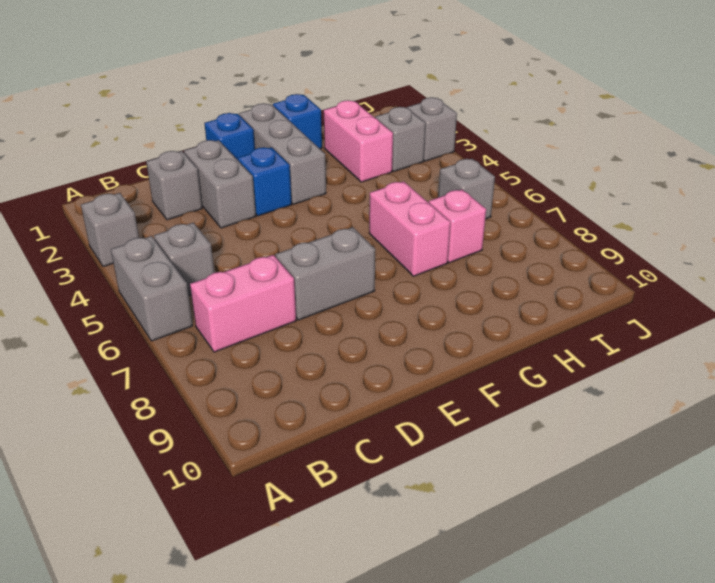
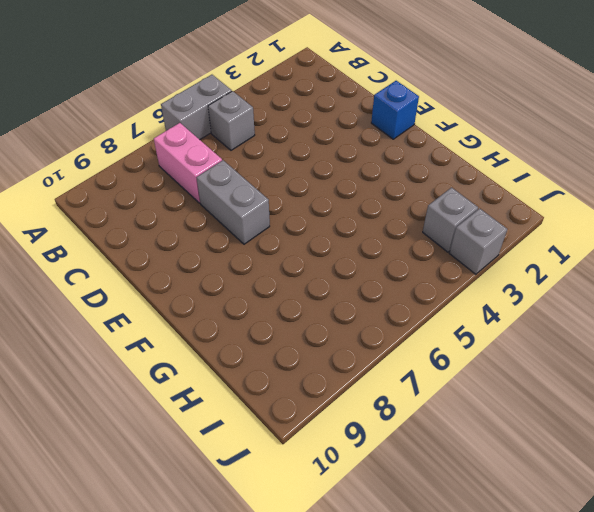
none -> grey brick A3 level 1
none -> grey brick C2 level 1
none -> grey brick D2:D3 level 1

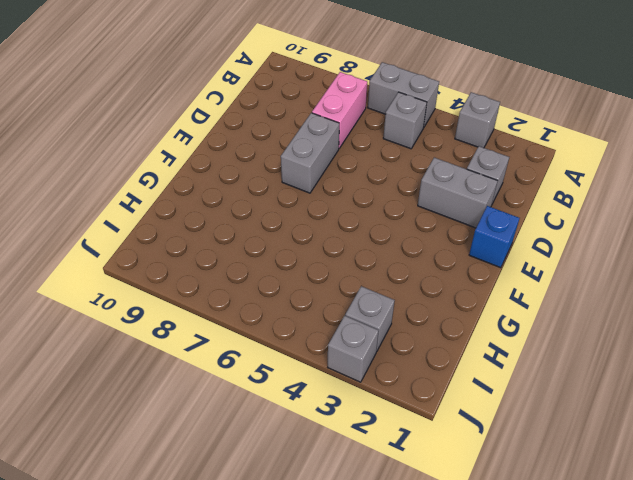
none -> blue brick E3 level 1
none -> grey brick F1:F3 level 1
none -> blue brick G1 level 1

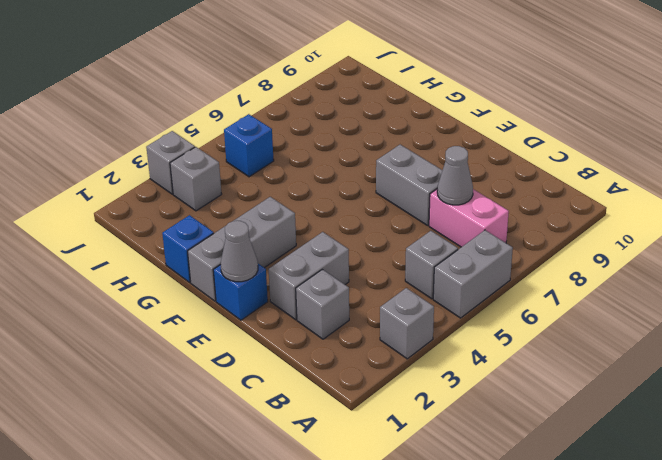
grey cone C7 level 2 -> none
grey cone E1 level 2 -> none
blue brick I5 level 1 -> blue brick E3 level 1
none -> pink brick G6:G7 level 1
none -> pink brick H2:H3 level 1
none -> pink brick H7 level 1

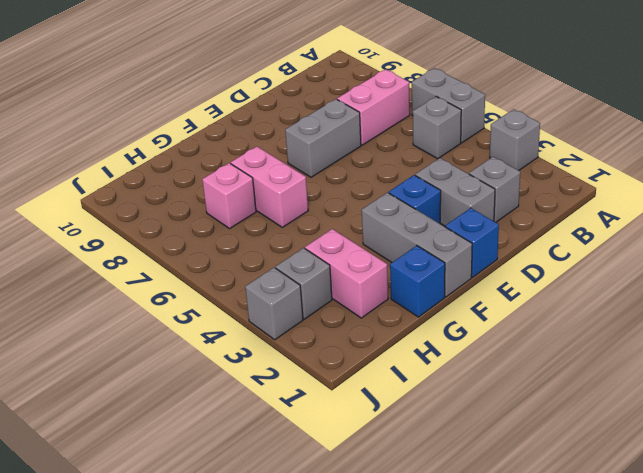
none -> grey brick I6 level 1

